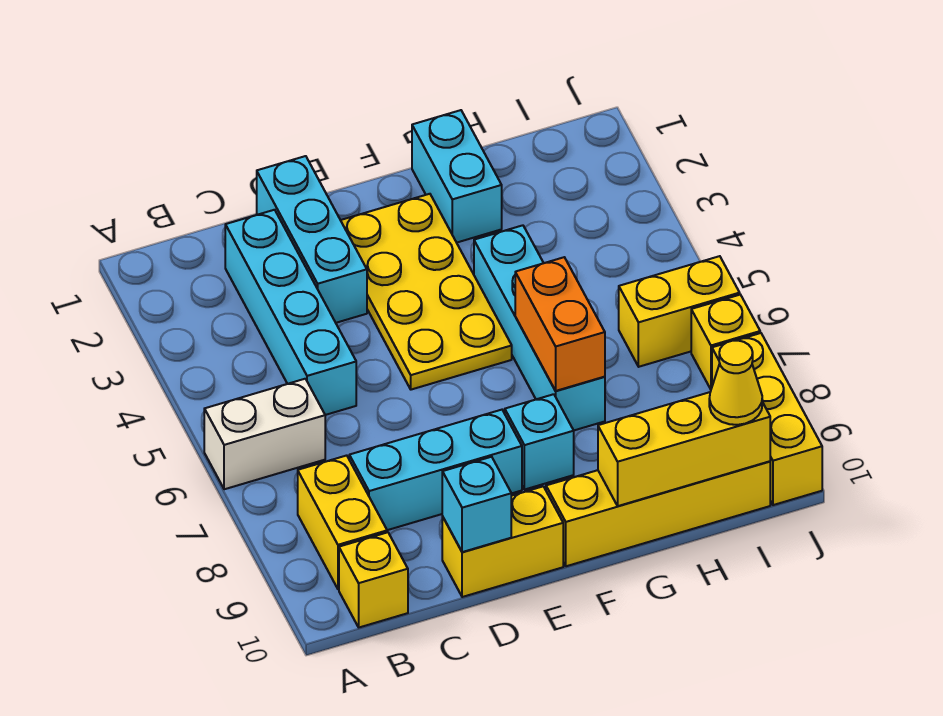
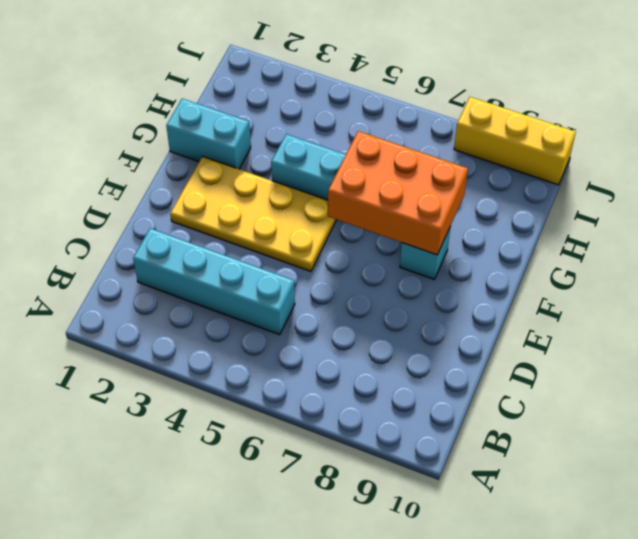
orange brick F6:G8 level 2 -> orange brick G6:G7 level 2
none -> white brick A6:B6 level 1
none -> yellow brick B8:B9 level 1
none -> yellow brick B10 level 1

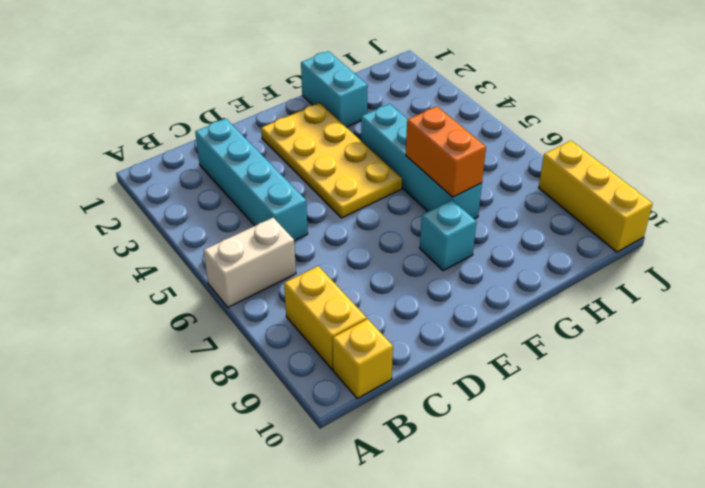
none -> cyan brick C8:E8 level 1
none -> cyan brick D1:D3 level 1
none -> yellow brick D10:E10 level 1

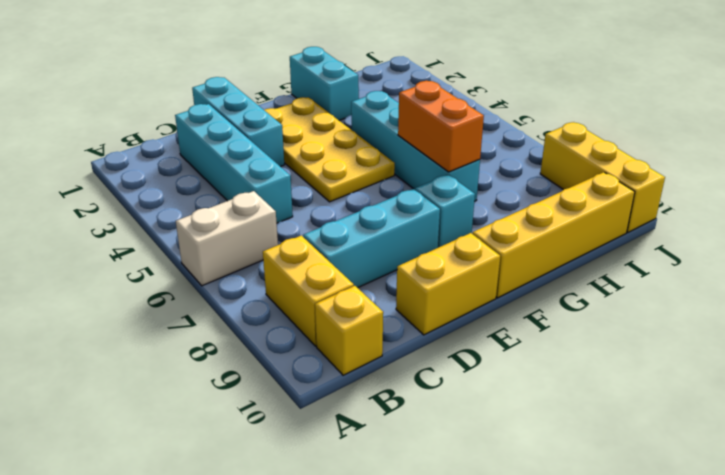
none -> yellow brick I6:J6 level 1
none -> yellow brick J7 level 1
none -> cyan brick D10 level 2

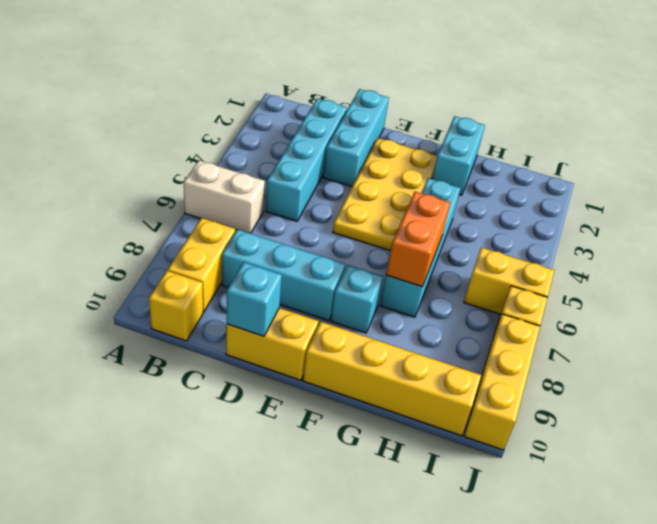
none -> yellow brick G10:I10 level 2
none -> yellow cone I10 level 3

